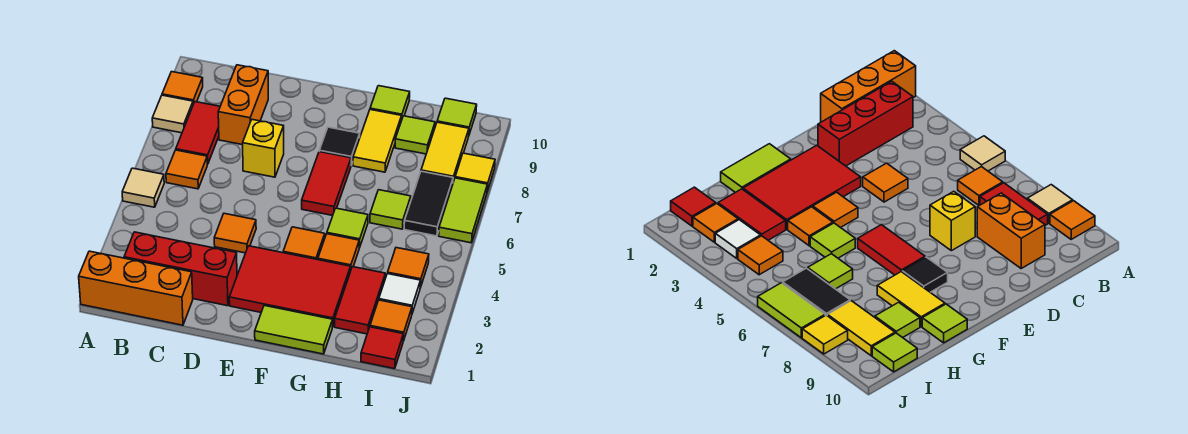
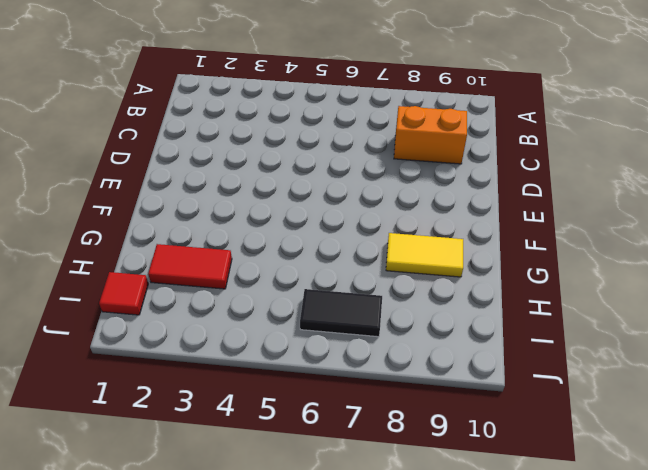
none -> orange brick A1:C1 level 1
none -> tan tile A5 level 1
none -> tan tile A8 level 1
none -> orange tile A9 level 1

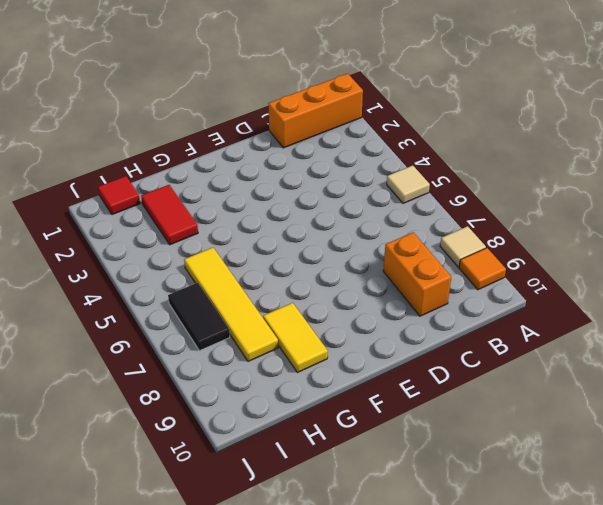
yellow tile H5:H8 level 1 -> lime tile H6 level 1
none -> red brick B2:D2 level 1
none -> orange tile B6 level 1
none -> red tile B7:B8 level 1
none -> orange tile D4 level 1

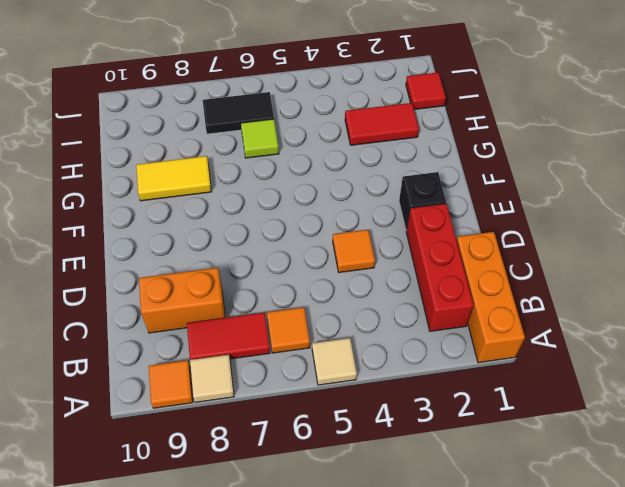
black brick E2 level 1 -> red tile E2:G3 level 1
none -> yellow brick D7 level 1
none -> lime tile F1:G1 level 1
none -> orange tile F4 level 1
none -> red tile F6:F7 level 1

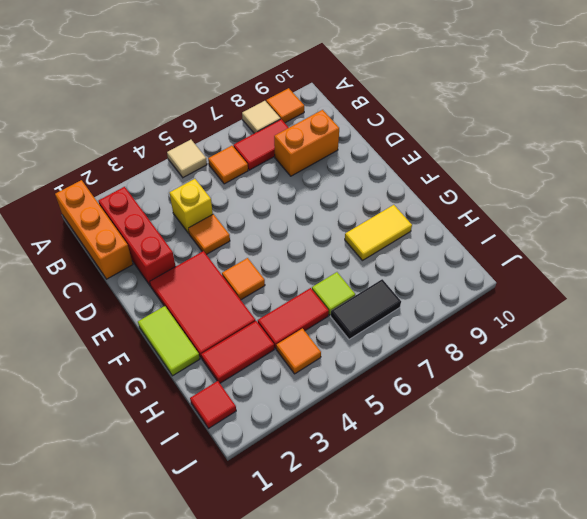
yellow brick C4 level 1 -> yellow brick D7 level 1
red tile H4:H5 level 1 -> red tile F6:F7 level 1
none -> black tile F8 level 1
none -> orange tile G4 level 1
none -> lime tile G5 level 1
none -> lime tile G10 level 1

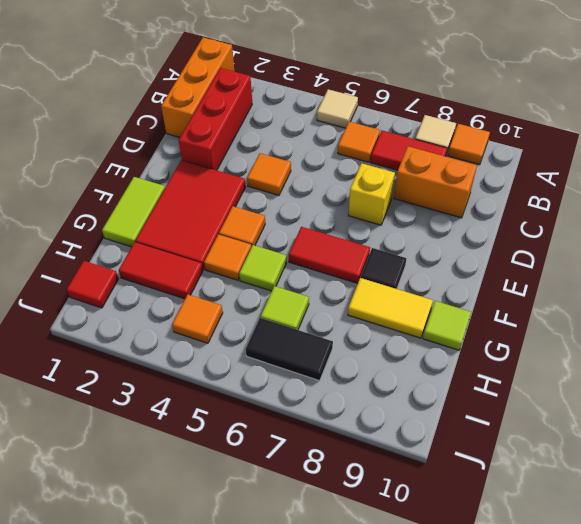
none -> lime tile H9 level 1
none -> orange tile I2 level 1
none -> white tile I3 level 1
none -> yellow tile I8:I9 level 1

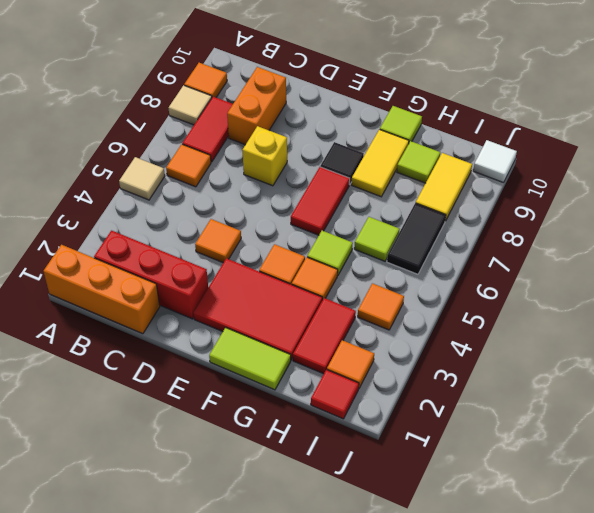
white tile J10 level 1 -> white tile I3 level 1
none -> lime tile I10 level 1
none -> lime tile J6:J7 level 1
none -> yellow tile J8 level 1

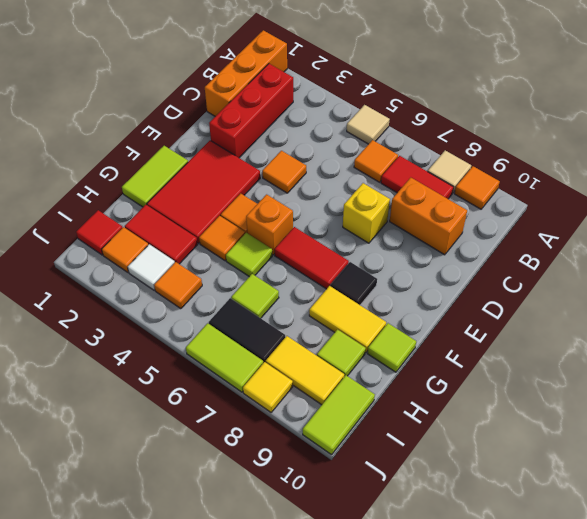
orange brick F5 level 1 -> none
lime tile I10:J10 level 1 -> lime tile I10 level 1

